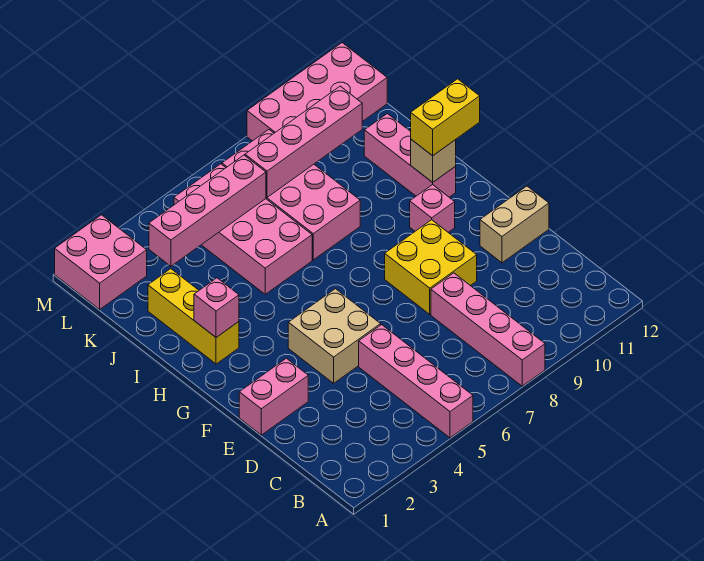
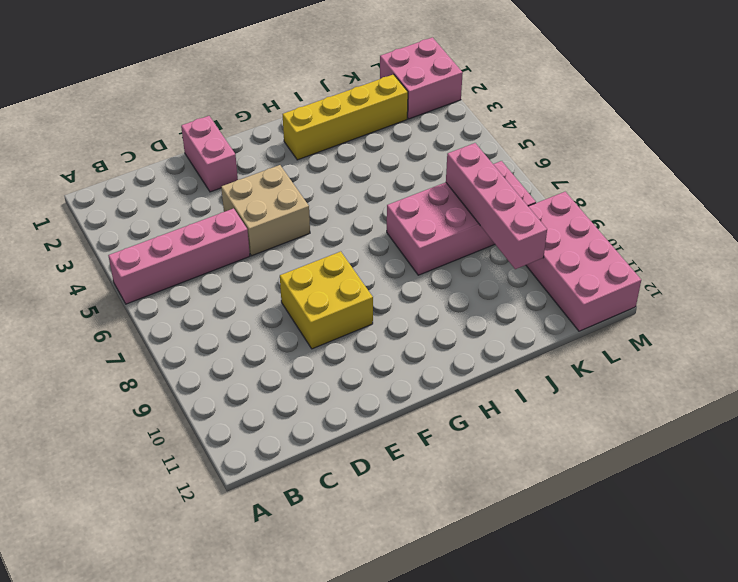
yellow brick H2:K2 level 1 -> yellow brick H2:J2 level 1
none -> pink brick A8:D8 level 1
none -> tan brick E11:E12 level 1
none -> pink brick G10 level 1

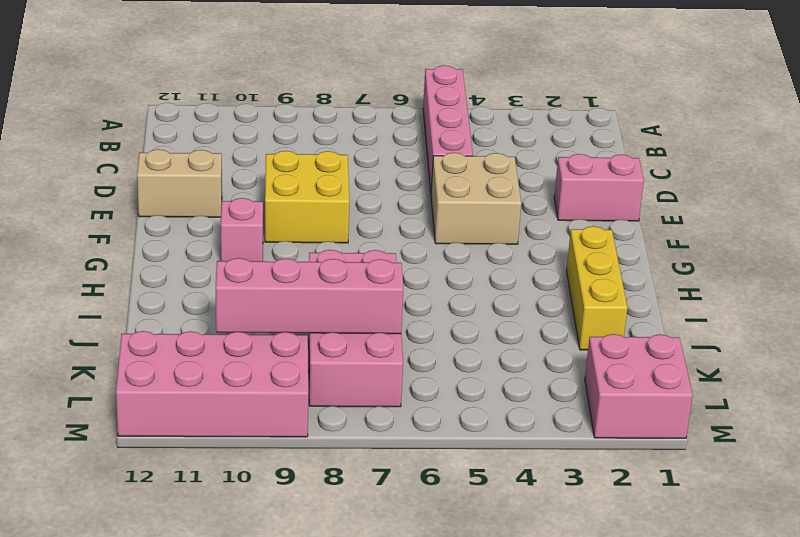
none -> pink brick A8:D8 level 1
none -> pink brick H11:J11 level 1
none -> pink brick I5:L6 level 1

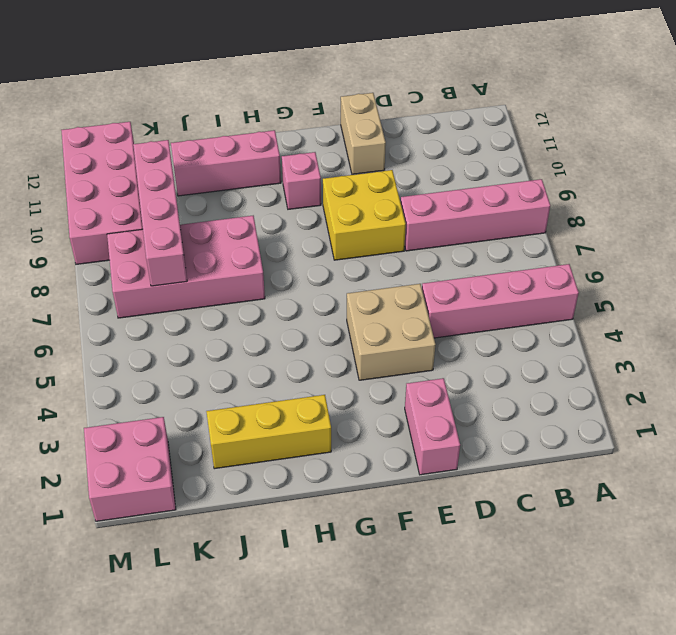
none -> pink brick I5:L6 level 1
none -> pink brick H2 level 2
none -> tan brick H11 level 2

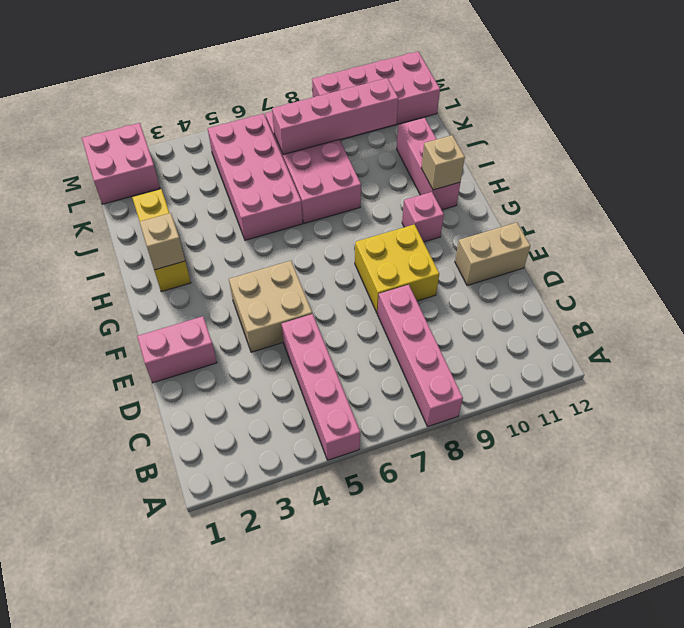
tan brick H2 level 2 -> pink brick H2 level 2
none -> pink brick K3:K6 level 2
none -> yellow brick H11:H12 level 3

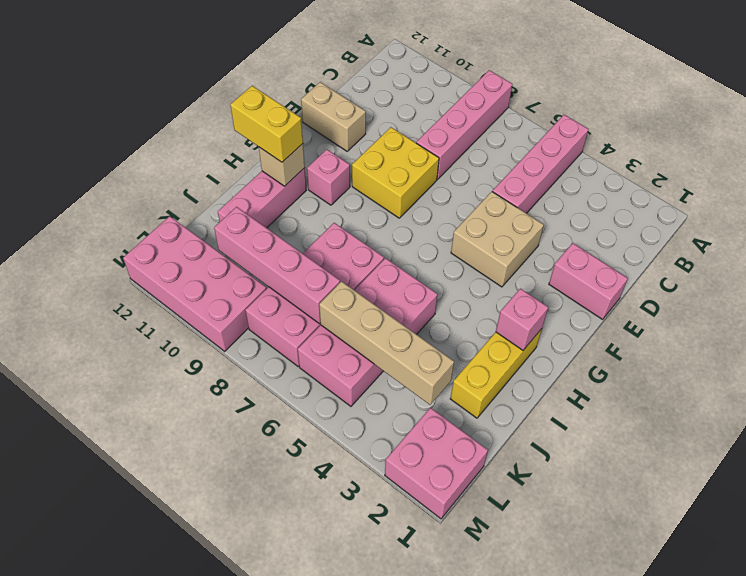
tan brick K3:K6 level 2 -> pink brick K3:K6 level 2

